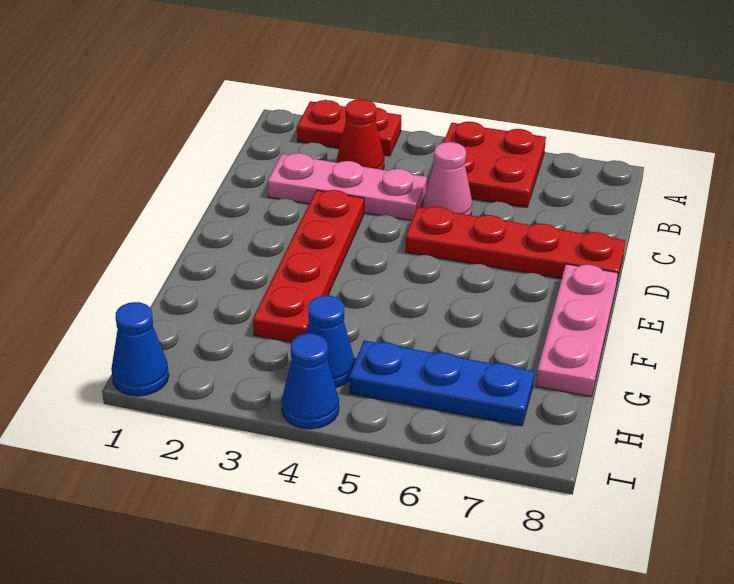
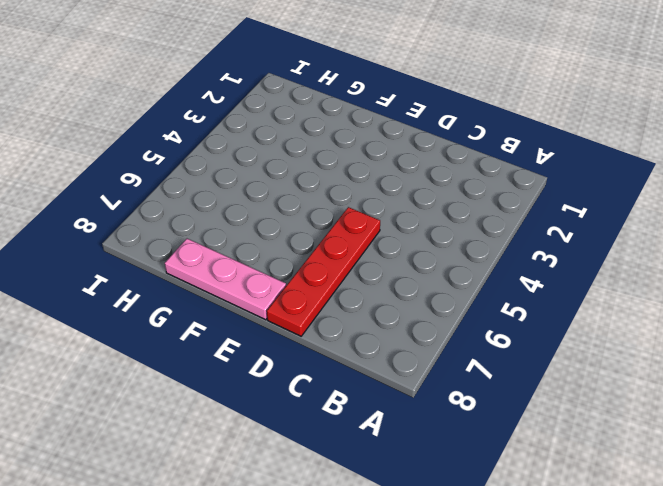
none -> red plate A2:A3 level 1
none -> red plate A5:B6 level 1
none -> red cone B3 level 1

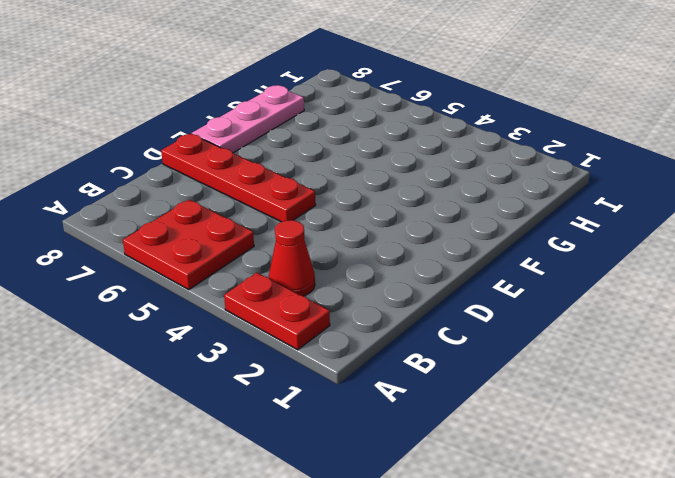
none -> pink plate C2:C4 level 1
none -> pink cone C5 level 1
none -> red plate D3:G3 level 1

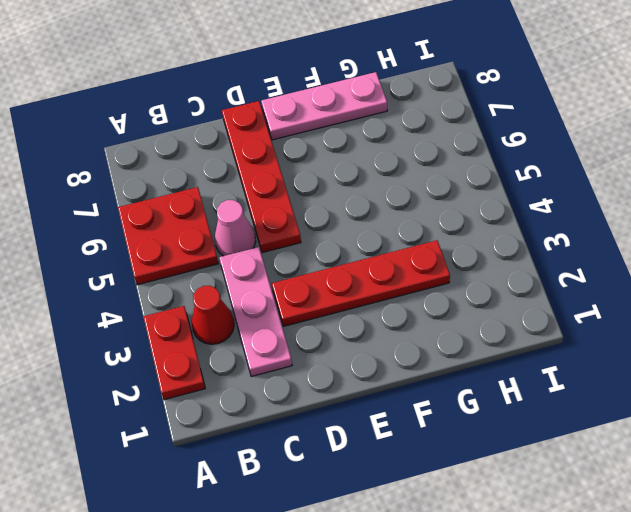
none -> blue cone H4 level 1
none -> blue plate H5:H7 level 1
none -> blue cone I1 level 1

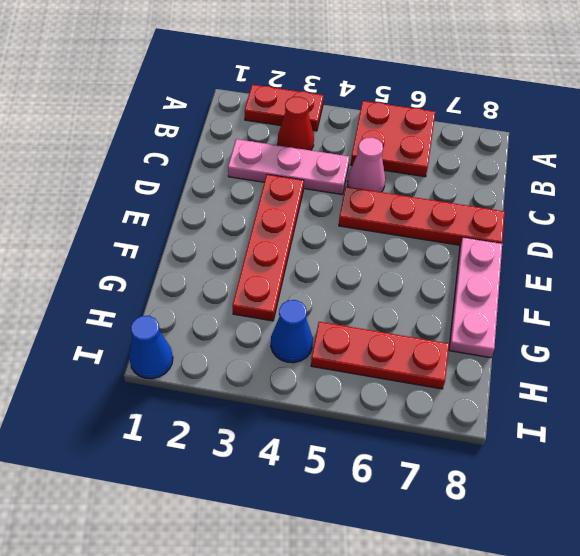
red plate H5:H7 level 1 -> blue plate H5:H7 level 1
none -> blue cone I4 level 1

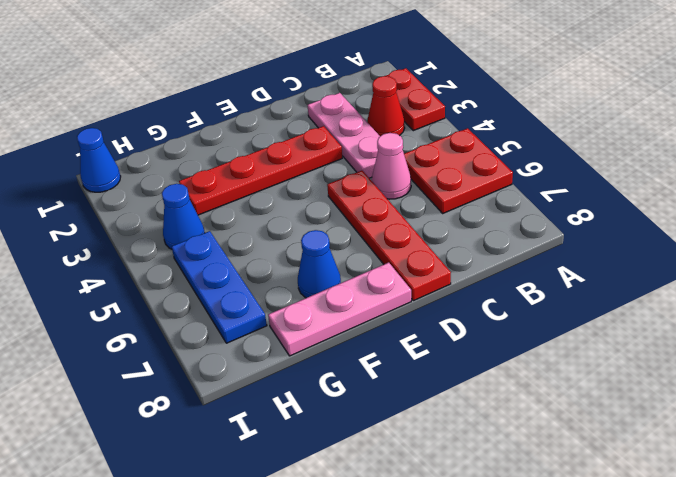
blue cone F7 level 1 -> blue cone I4 level 1

